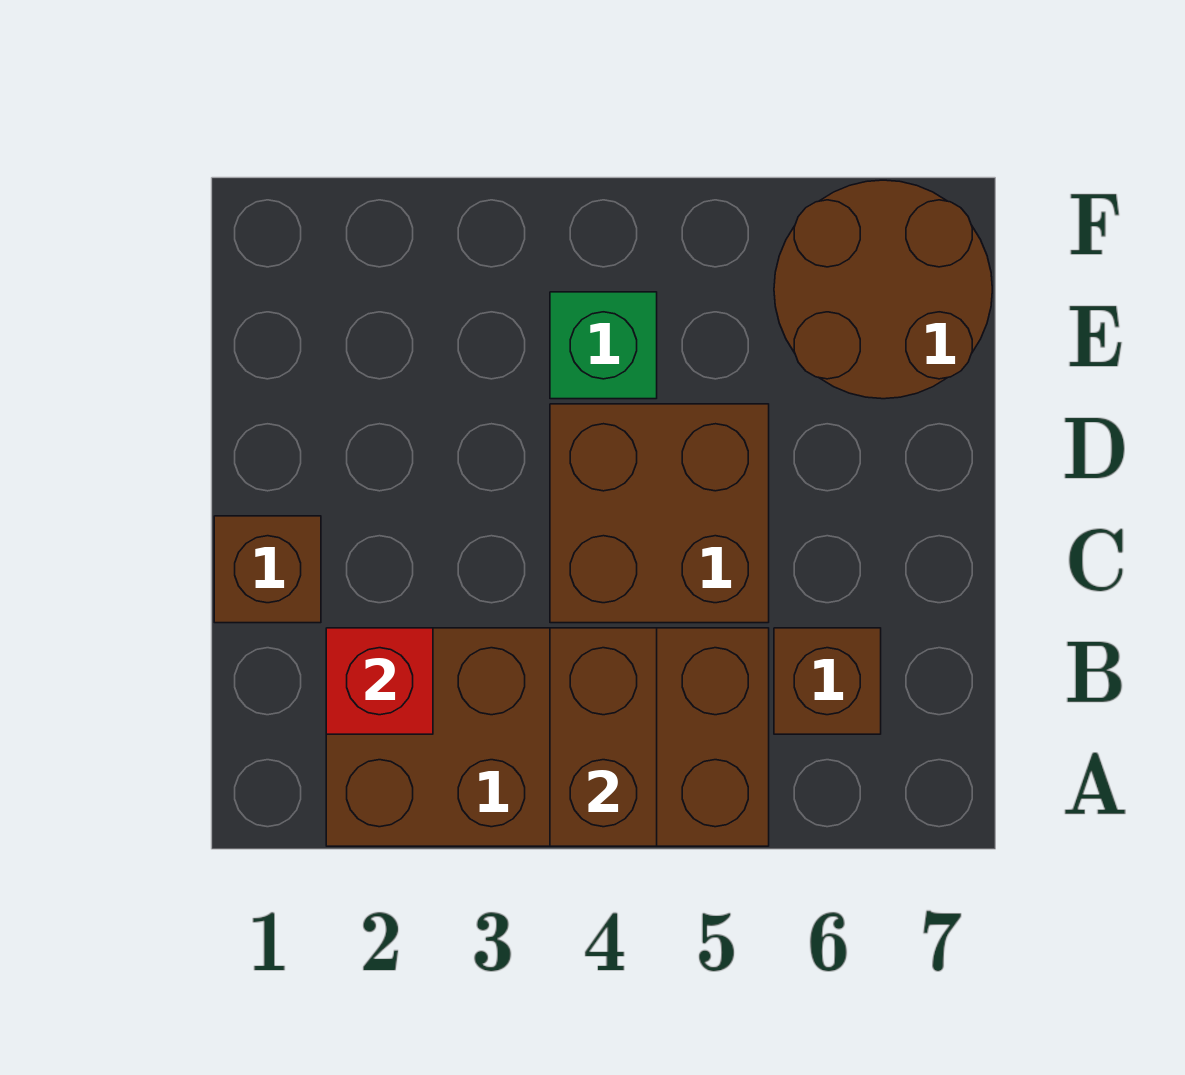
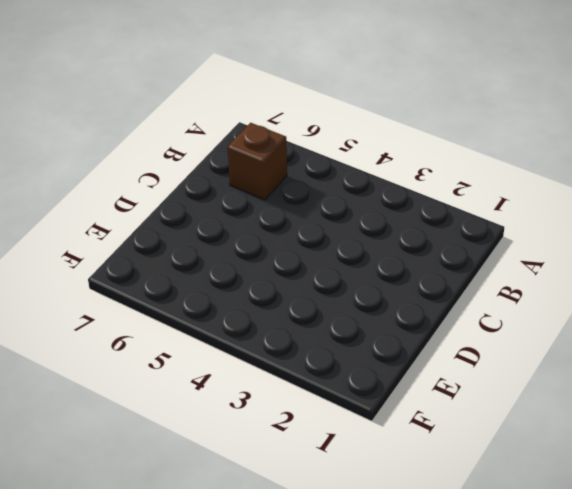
none -> brown brick A2:B5 level 1
none -> brown brick C1 level 1

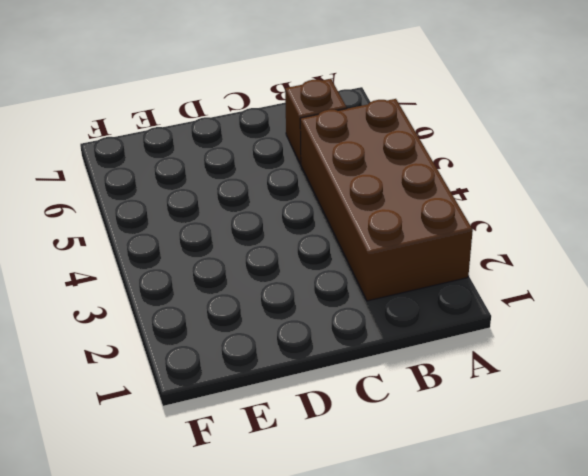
none -> brown brick C1 level 1
none -> brown brick C4:D5 level 1

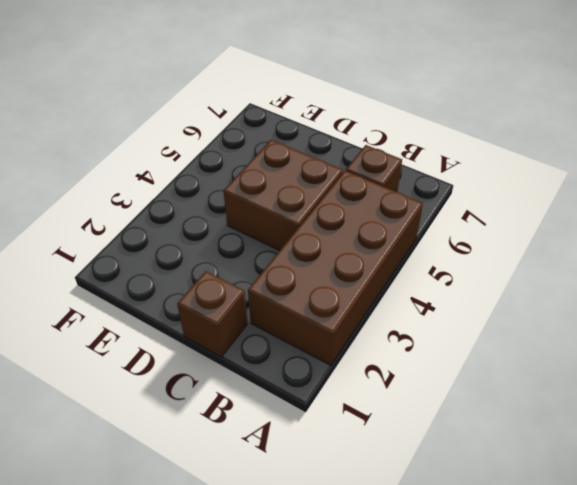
none -> green brick E4 level 1
none -> brown round brick E6:F7 level 1

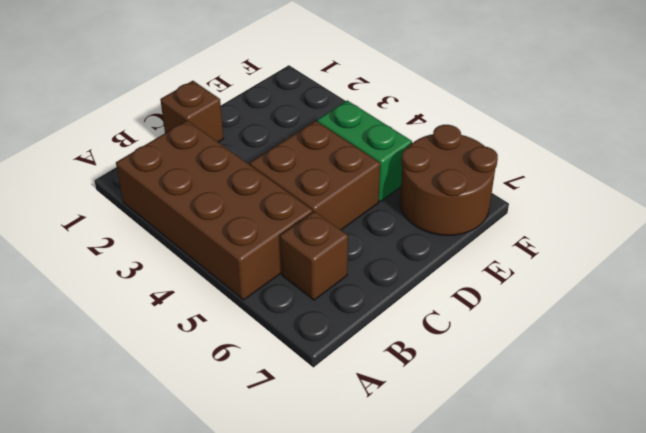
green brick E4:E5 level 1 -> green brick E4 level 1
none -> brown brick A4:B4 level 2
none -> red brick B2 level 2

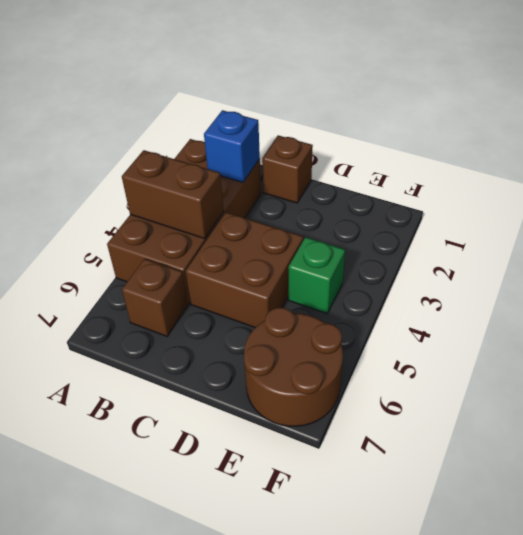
blue brick B2 level 2 -> red brick B2 level 2

